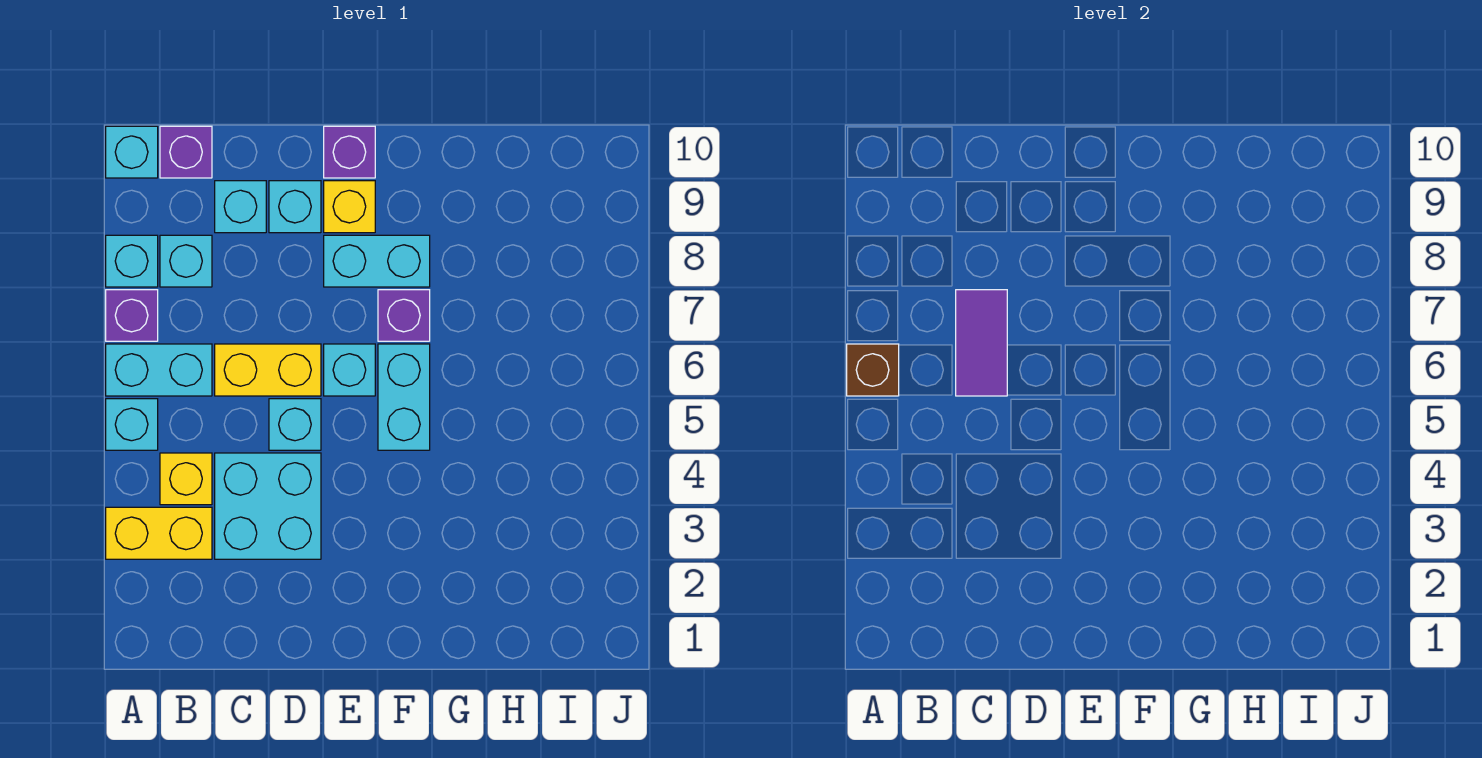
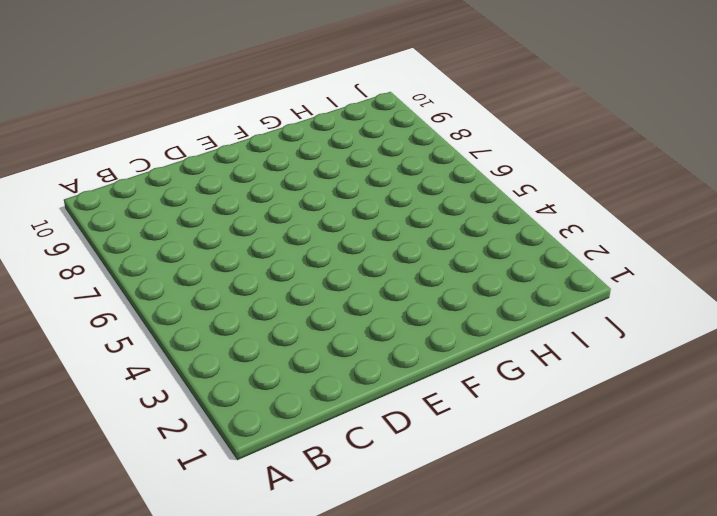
none -> yellow brick A3:B3 level 1
none -> cyan brick A5 level 1
none -> cyan brick A6:B6 level 1

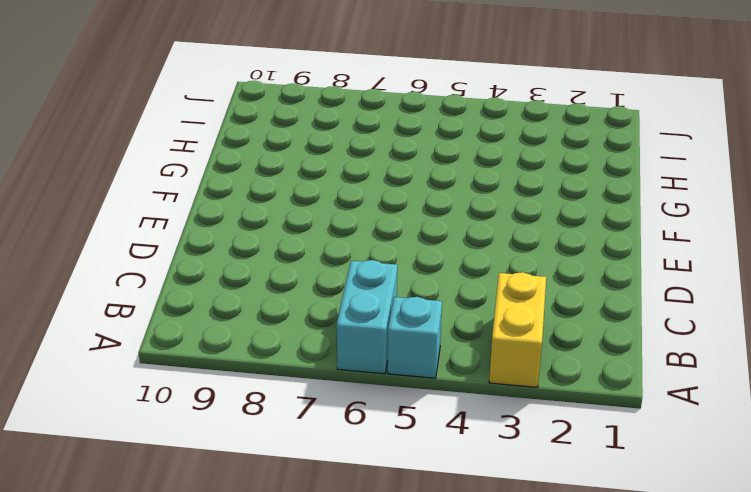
none -> purple brick A7 level 1
none -> cyan brick A8 level 1
none -> cyan brick A10 level 1

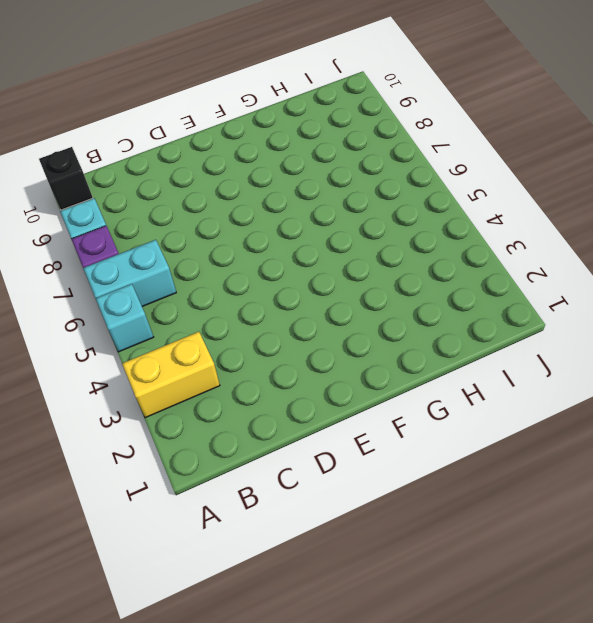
black brick A10 level 1 -> cyan brick A10 level 1
none -> yellow brick B4 level 1
none -> cyan brick B8 level 1
none -> purple brick B10 level 1

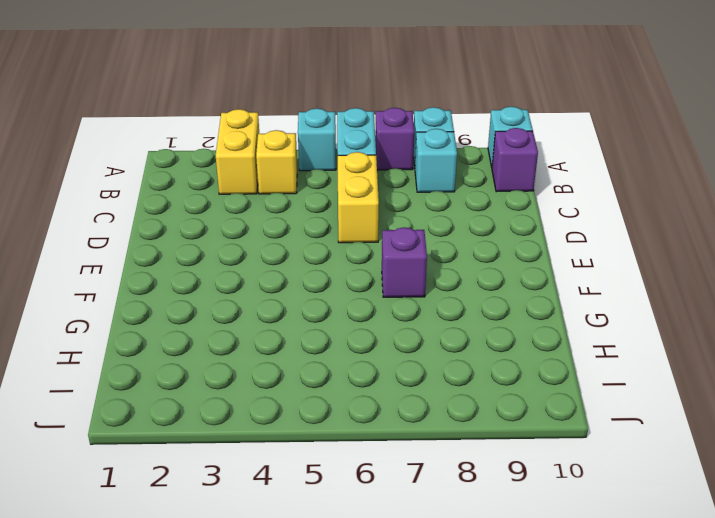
none -> cyan brick C3:D4 level 1
none -> cyan brick C9 level 1
none -> cyan brick D5 level 1

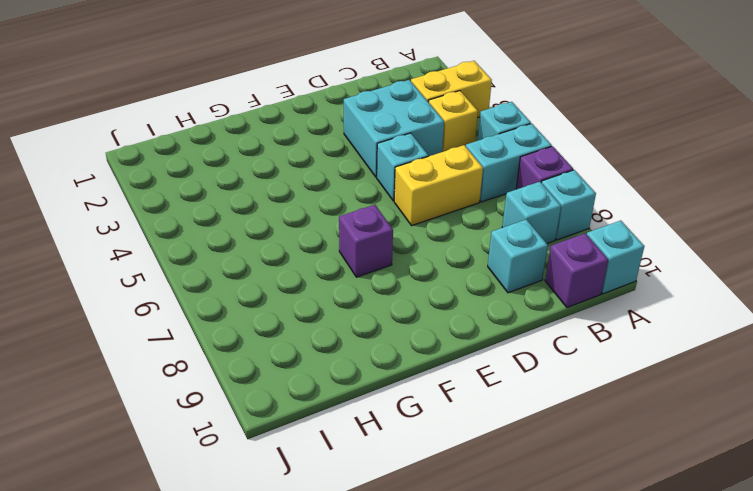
none -> cyan brick D9 level 1
none -> cyan brick E6 level 1
none -> cyan brick E8:F8 level 1

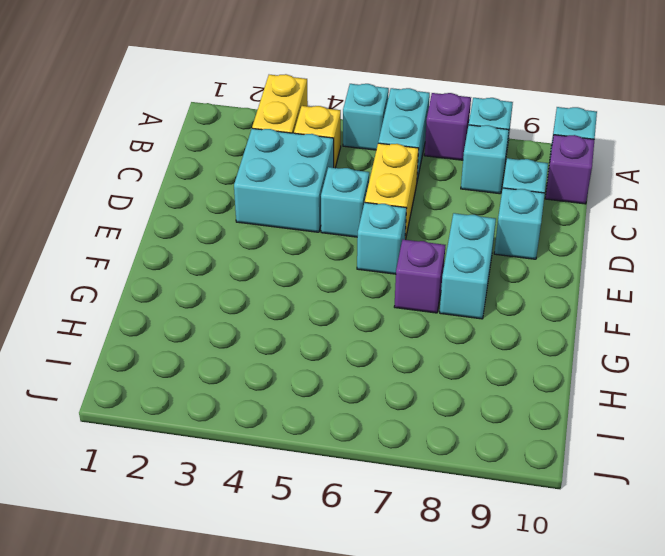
none -> yellow brick E9 level 1
none -> purple brick E10 level 1
none -> cyan brick F5:F6 level 1

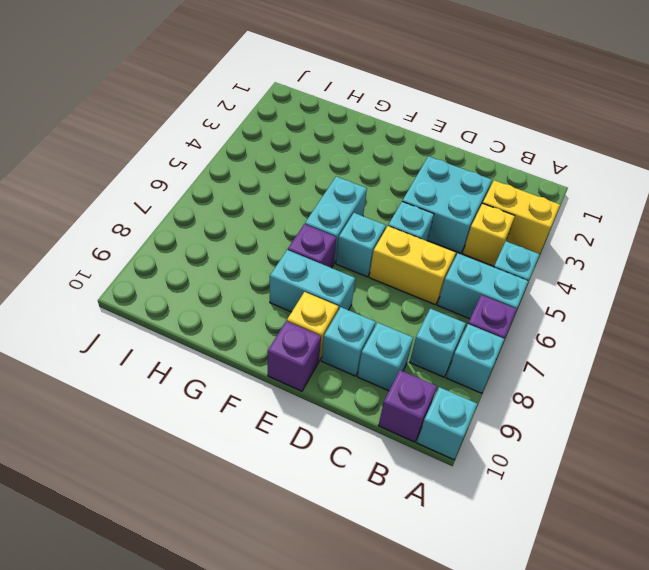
none -> brown brick A6 level 2
none -> purple tile C6:C7 level 2

